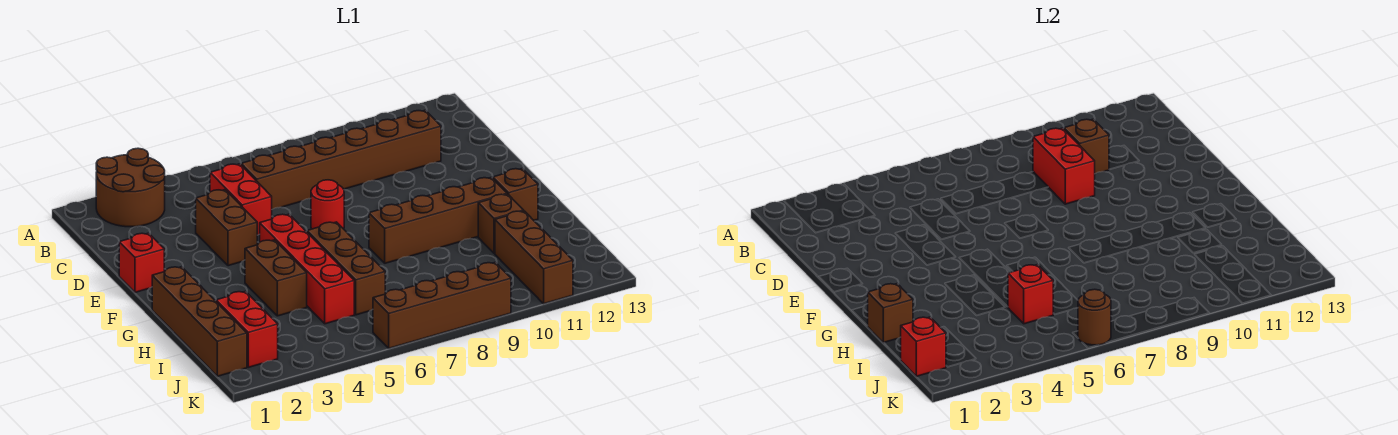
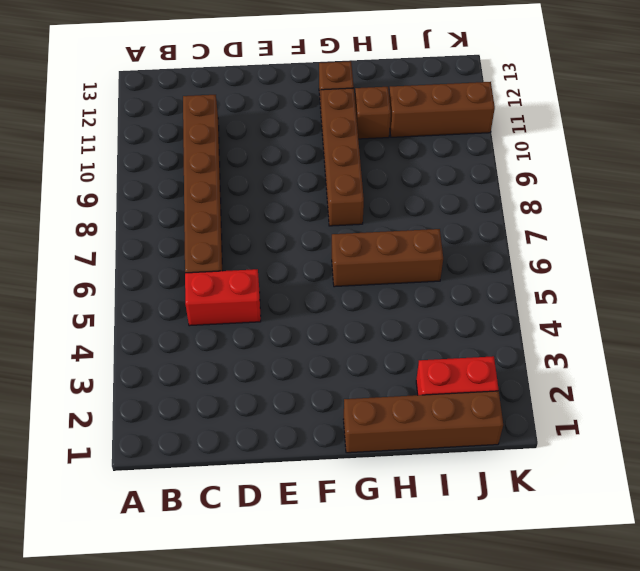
none -> brown round brick A2:B3 level 1
none -> brown brick D4:E4 level 1
none -> red brick E1 level 1

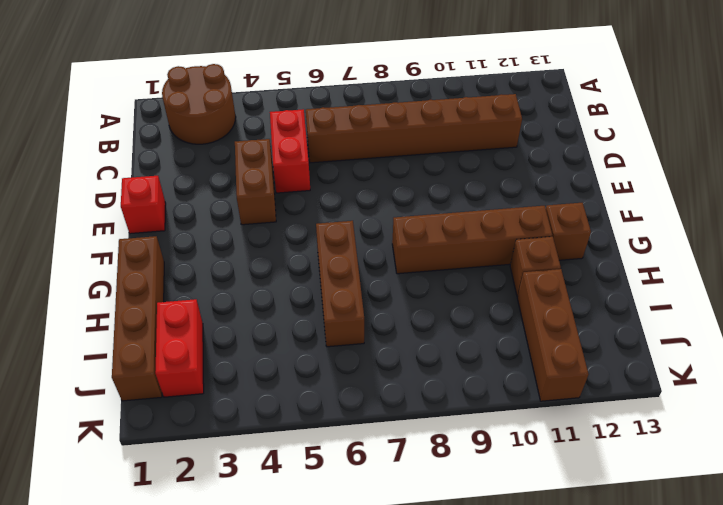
none -> red round brick E7 level 1
none -> red brick F5:I5 level 1
none -> brown brick G4:H4 level 1

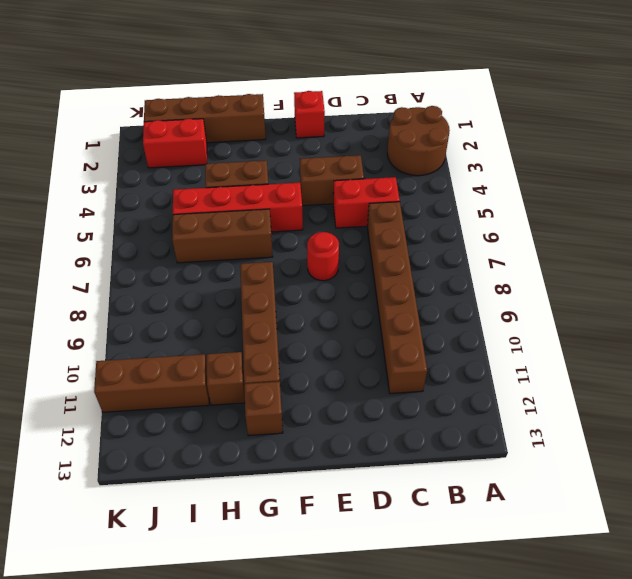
none -> brown brick K6:K9 level 1
none -> red brick C9:D9 level 2
none -> brown brick C10 level 2

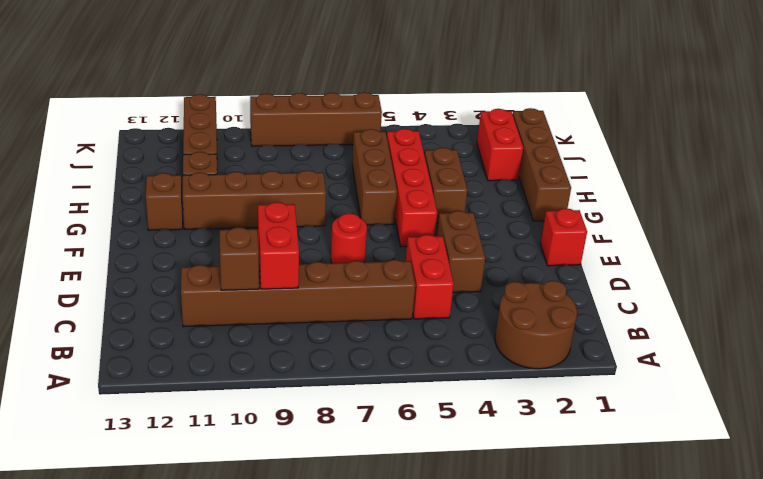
none -> brown brick H1 level 2
none -> red brick I5 level 2
none -> red brick J1 level 2

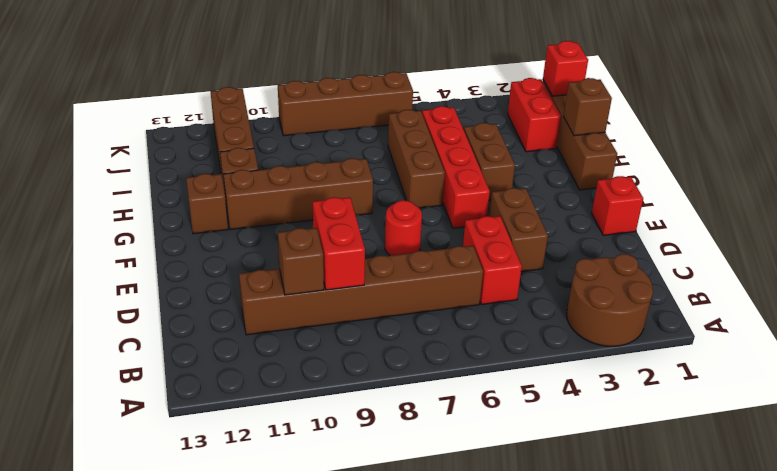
none -> red brick I5 level 2
none -> brown round brick K6 level 2

